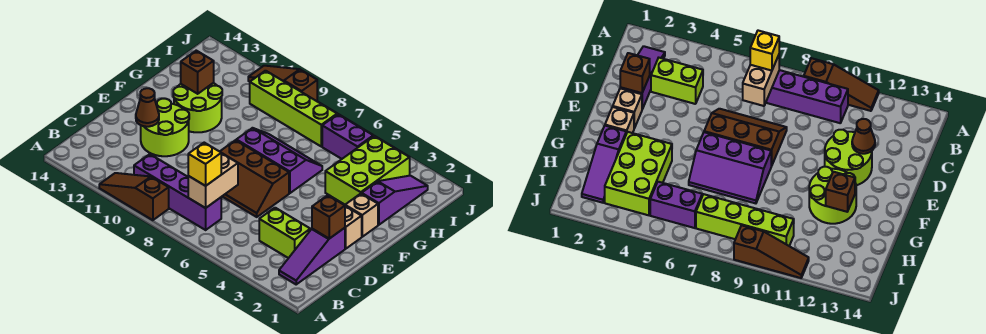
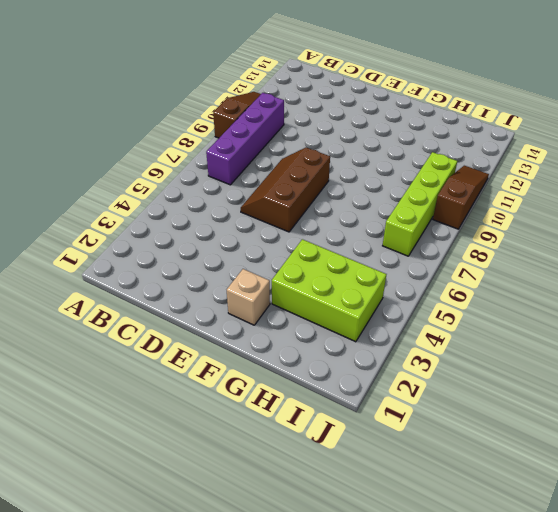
none -> purple slope B2:D2 level 1 top D
none -> lime brick C3:C4 level 1
none -> lime round brick D11:E12 level 1

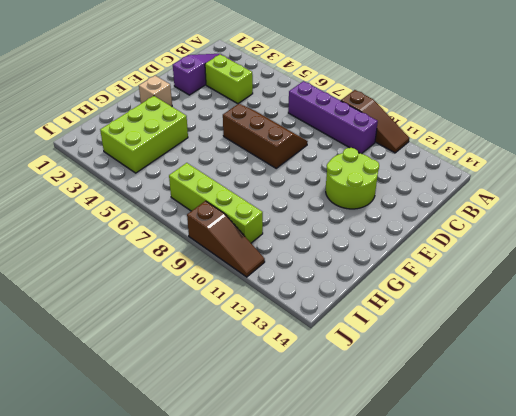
none -> tan brick E2 level 1
none -> purple slope F6:G8 level 1 top F
none -> lime round brick F11:G12 level 1

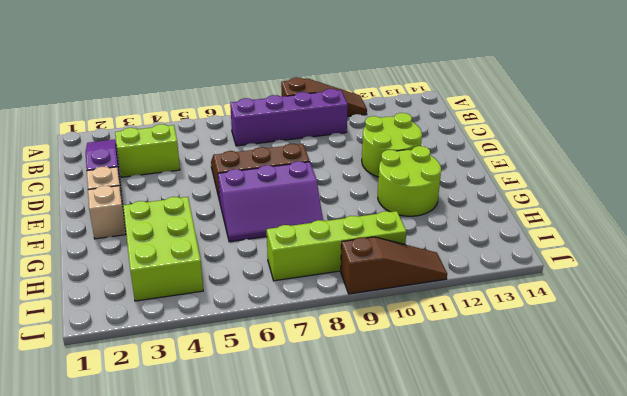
none -> purple slope G2:I2 level 1 top G
none -> purple brick I5:I6 level 1
none -> tan brick B7:C7 level 2

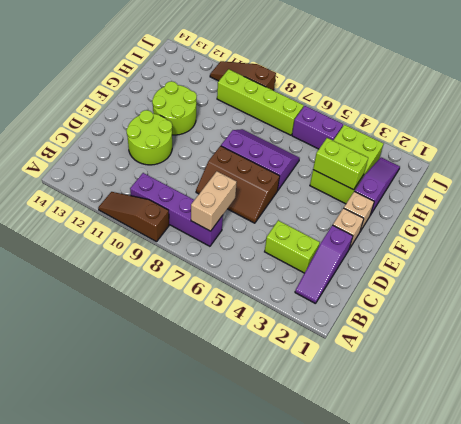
lime brick G3:G4 level 2 -> none
none -> brown brick D2 level 2
none -> brown cone D12 level 2
none -> brown brick G12 level 2

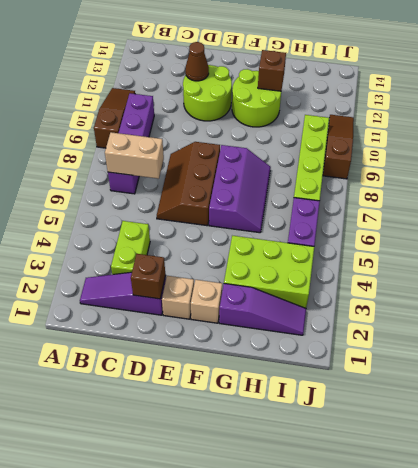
none -> yellow brick B7 level 3

